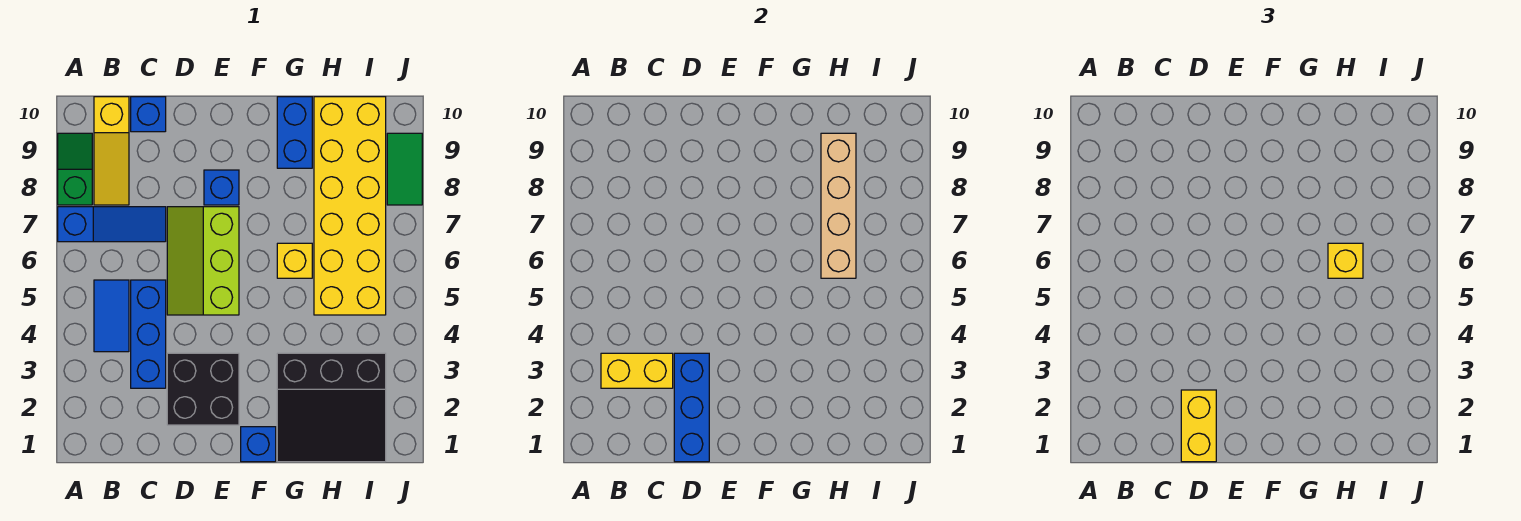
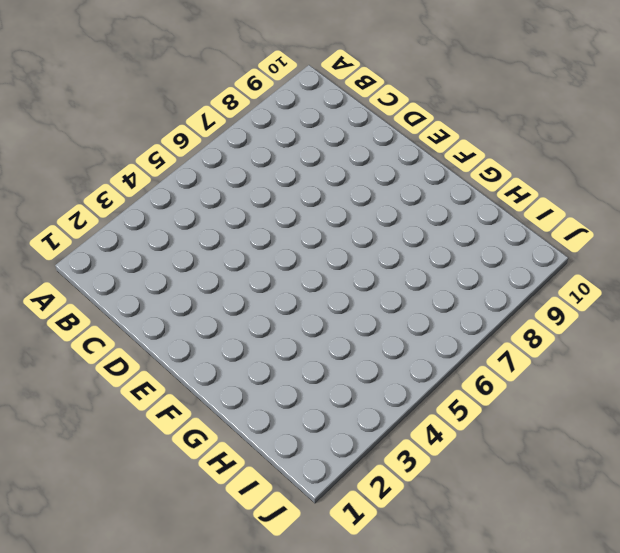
none -> blue slope A7:C7 level 1 top A
none -> green slope A8:A9 level 1 top 8
none -> blue tile B4:B5 level 1

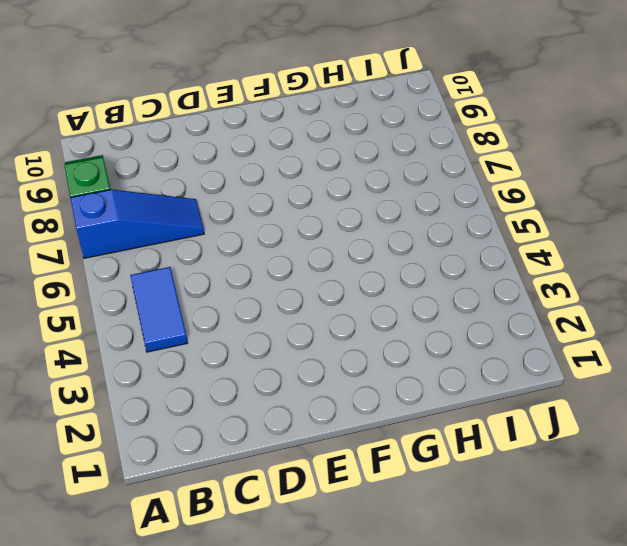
none -> yellow slope B8:B10 level 1 top 10
none -> blue brick C3:C5 level 1
none -> blue brick C10 level 1

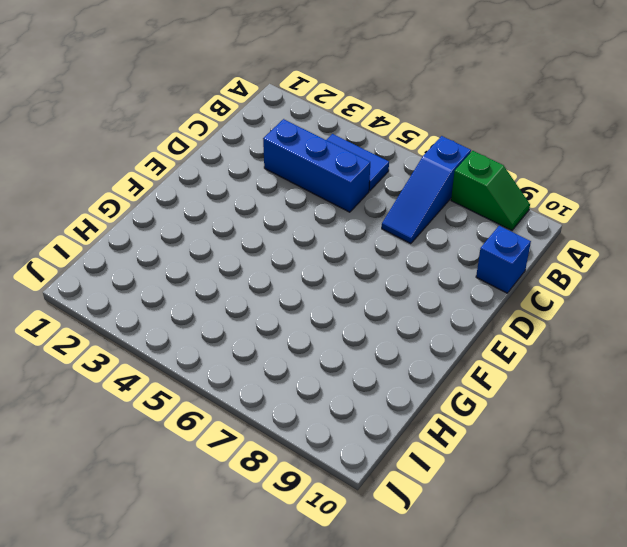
none -> yellow slope B8:B10 level 1 top 10
none -> black brick D2:E3 level 1
none -> lime slope D5:E7 level 1 top E

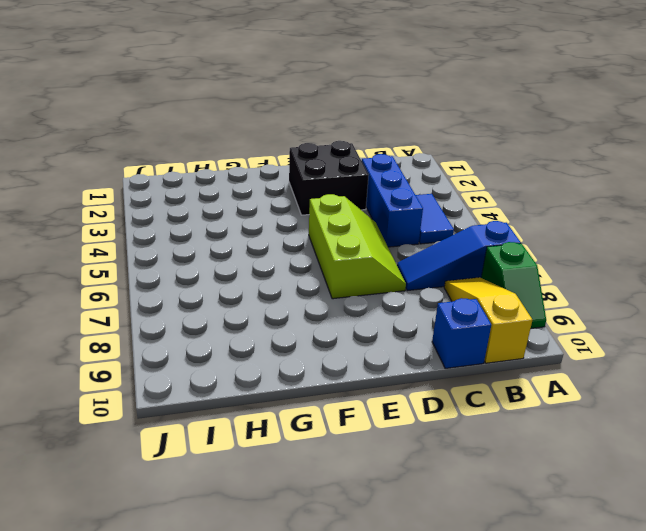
none -> blue brick E8 level 1
none -> blue brick F1 level 1
none -> black slope G1:I3 level 1 top 3

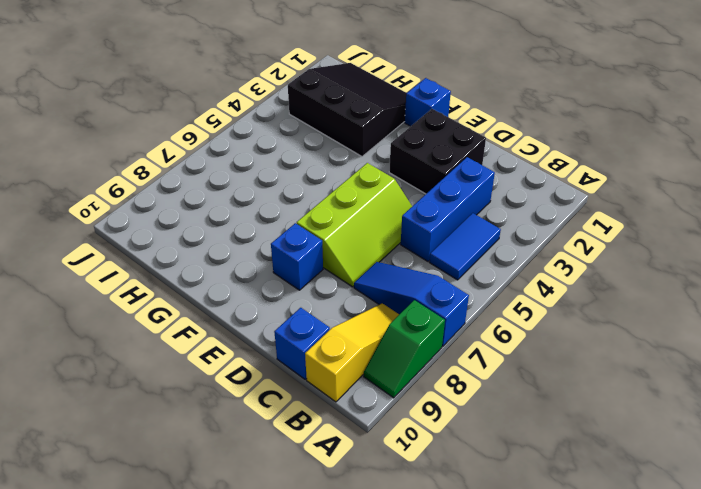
none -> yellow brick G6 level 1
none -> blue brick G9:G10 level 1
none -> yellow brick H5:I10 level 1

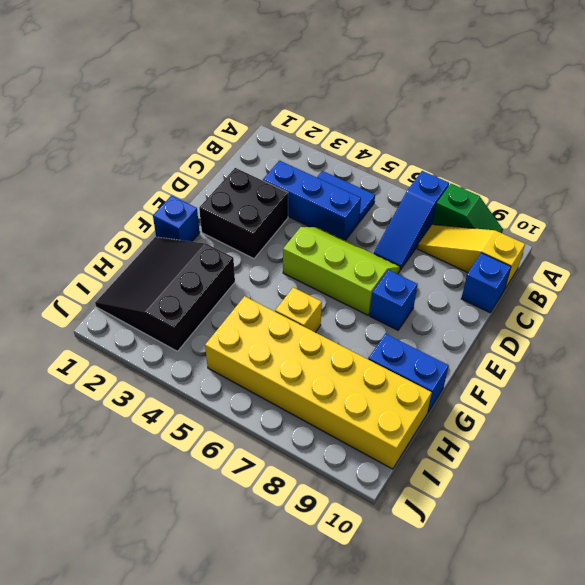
none -> green tile J8:J9 level 1
none -> yellow brick B3:C3 level 2
none -> blue brick D1:D3 level 2

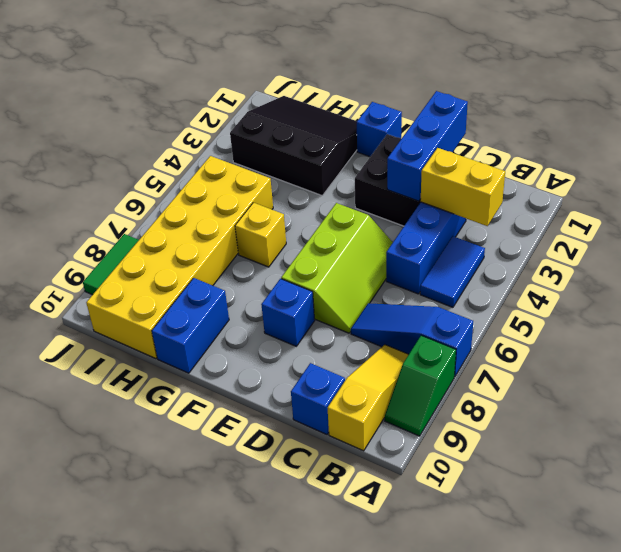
none -> tan brick H6:H9 level 2
none -> yellow brick D1:D2 level 3
none -> yellow brick H6 level 3

